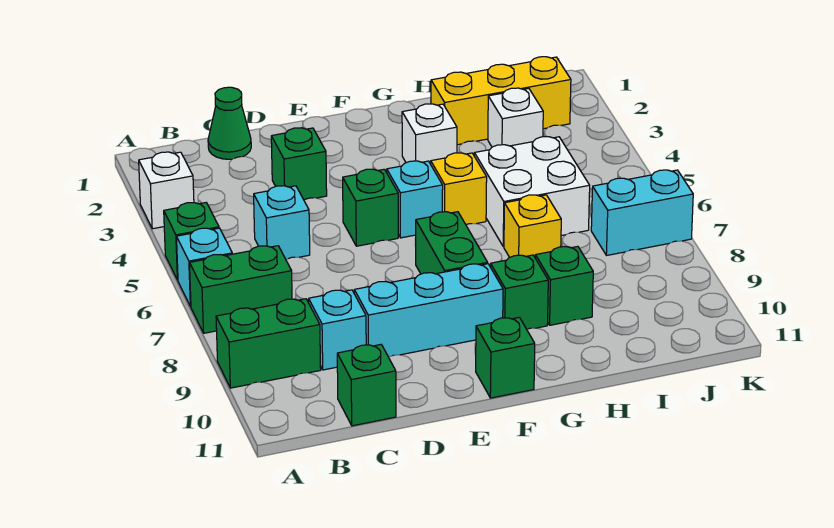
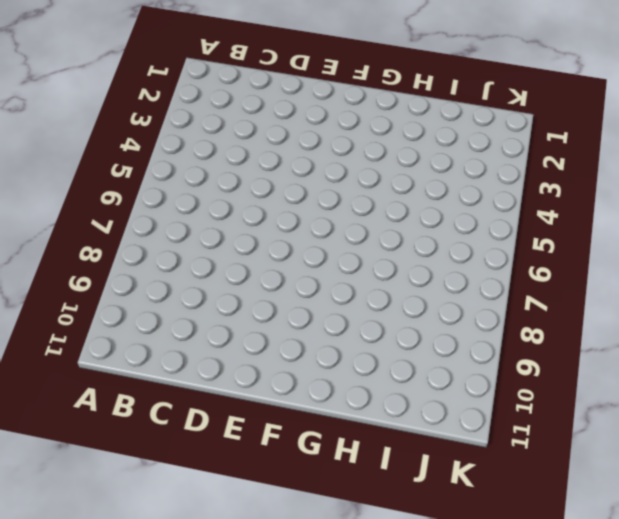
none -> white brick A3 level 1
none -> green brick A5 level 1
none -> cyan brick A6 level 1

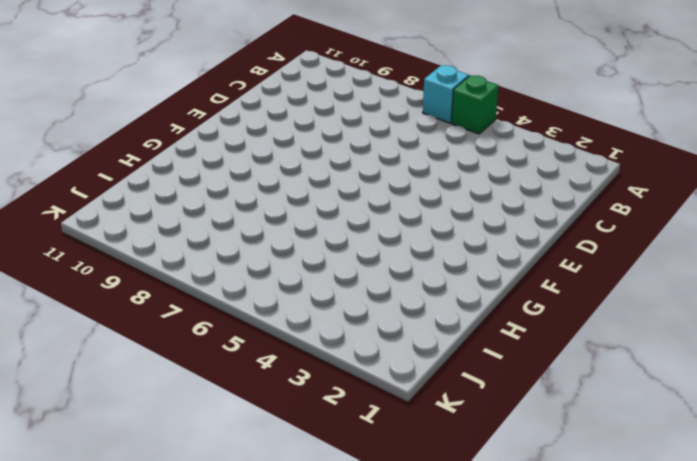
none -> white brick A3 level 1
none -> green brick A7:B7 level 1
none -> green brick A9:B9 level 1

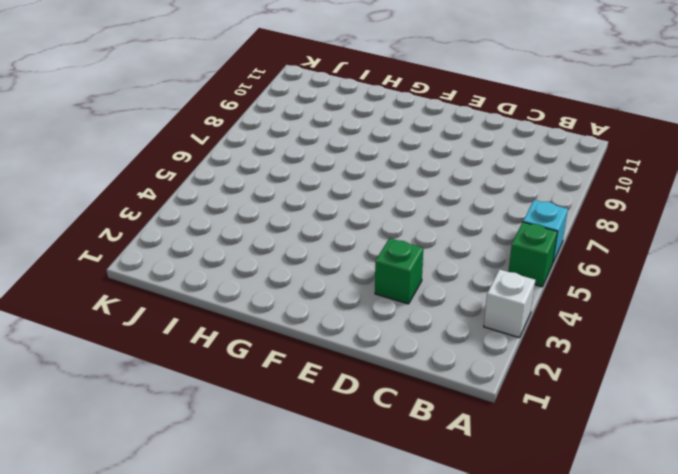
none -> green brick A7:B7 level 1
none -> green brick A9:B9 level 1
none -> green cone C1 level 1

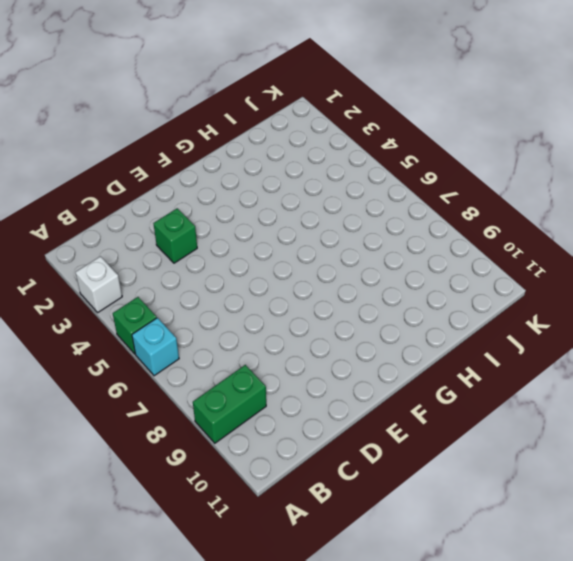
none -> green brick A7:B7 level 1
none -> green cone C1 level 1
none -> cyan brick C5 level 1

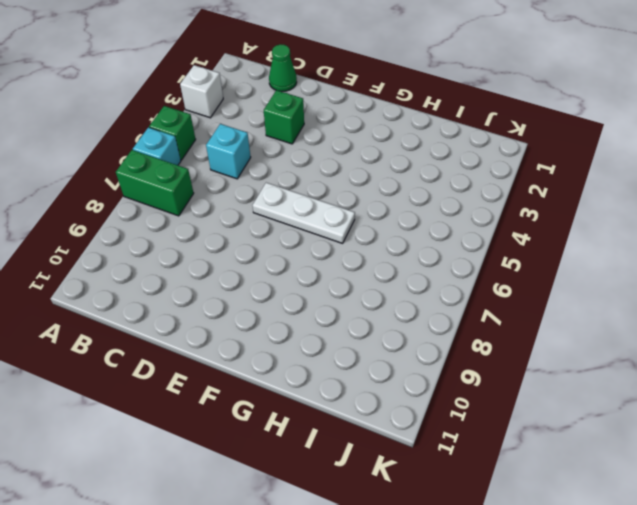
white plate E6:G6 level 1 -> none
none -> green brick A9:B9 level 1
none -> cyan brick C9 level 1
none -> green brick C11 level 1

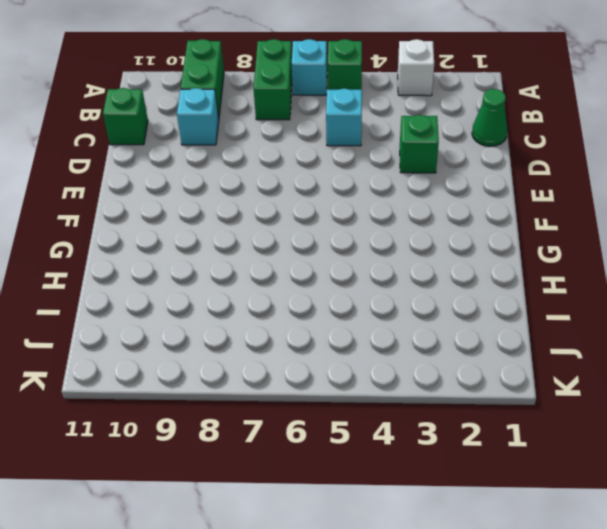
none -> cyan brick D9:F9 level 1
none -> green brick E5 level 1
none -> cyan brick F5 level 1

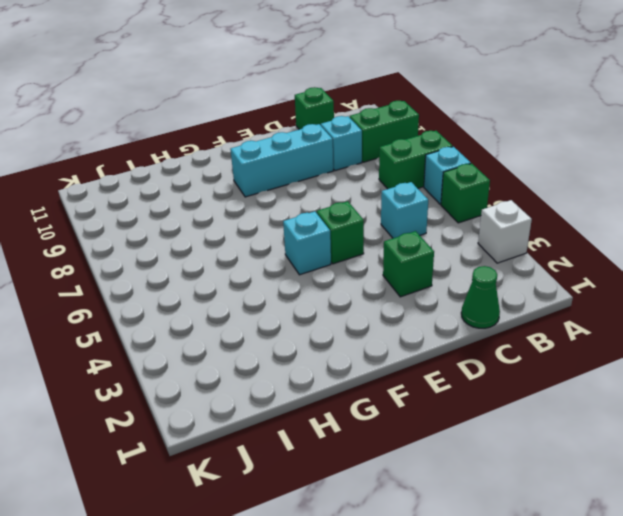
none -> green brick F7:F8 level 1
none -> green brick F11 level 1
none -> white brick G3 level 1

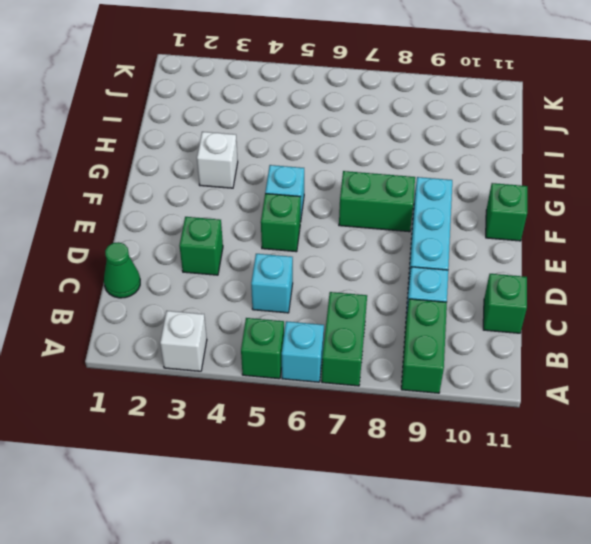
none -> yellow brick G5 level 1
none -> green brick G9 level 1
none -> yellow brick H2:J2 level 1

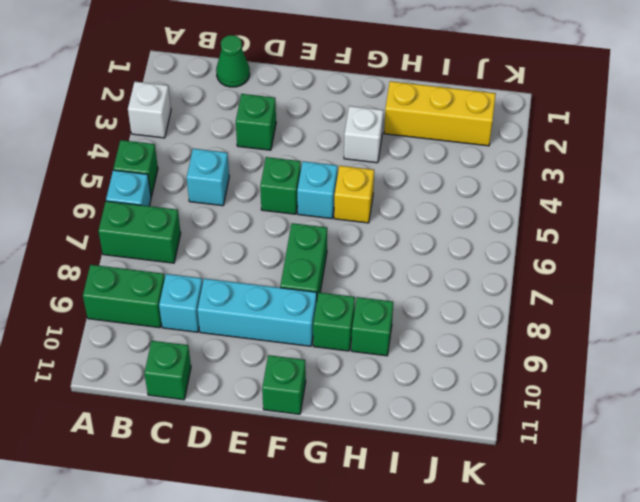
none -> white brick H5:I6 level 1
none -> yellow brick H7 level 1
none -> white brick I3 level 1

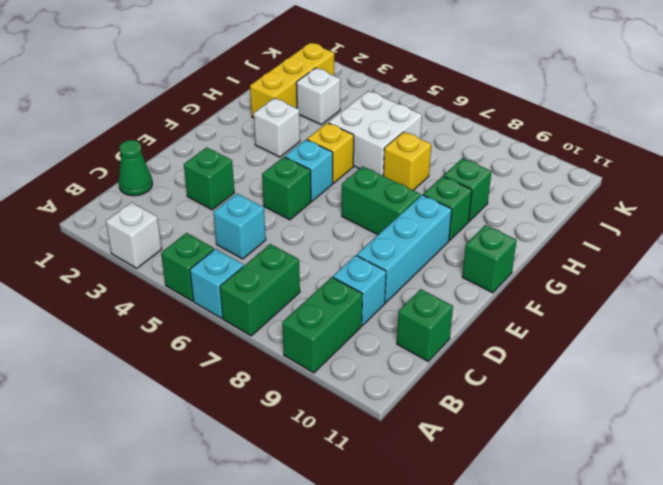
none -> cyan brick J7:K7 level 1

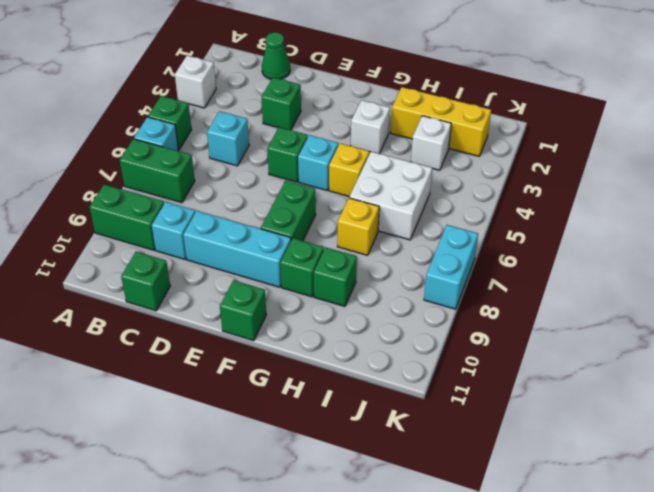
cyan brick K7:K8 level 1 -> cyan brick J7:K7 level 1

